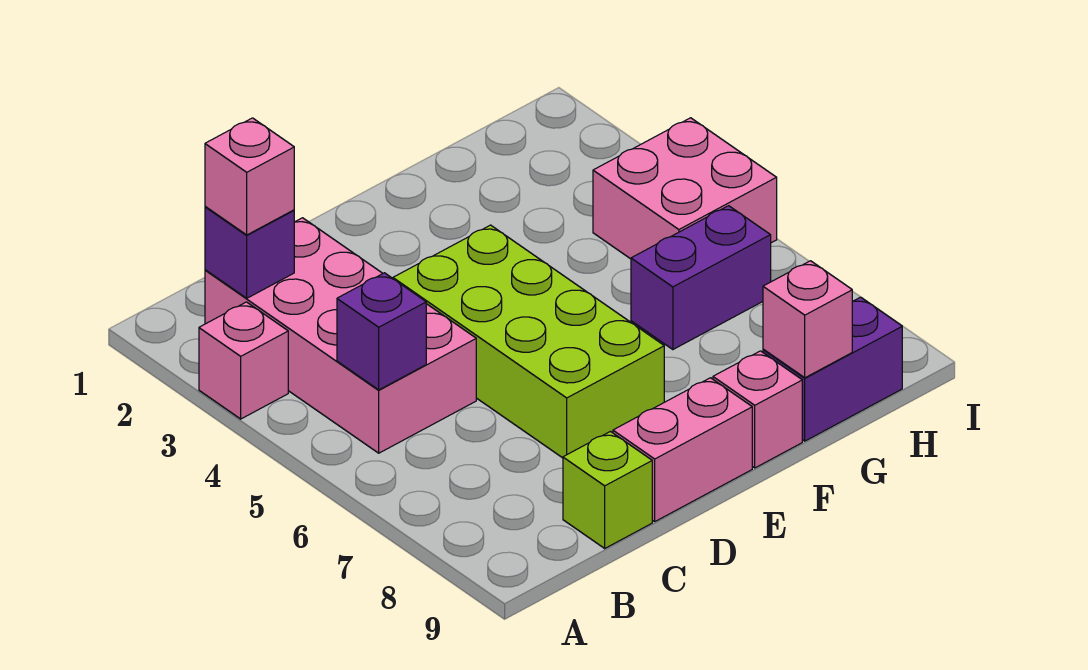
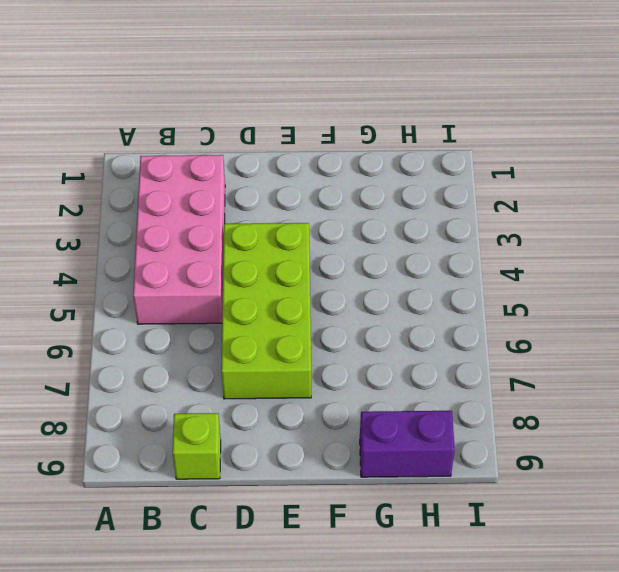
none -> pink brick A3 level 1
none -> pink brick D9:E9 level 1
none -> pink brick F9 level 1

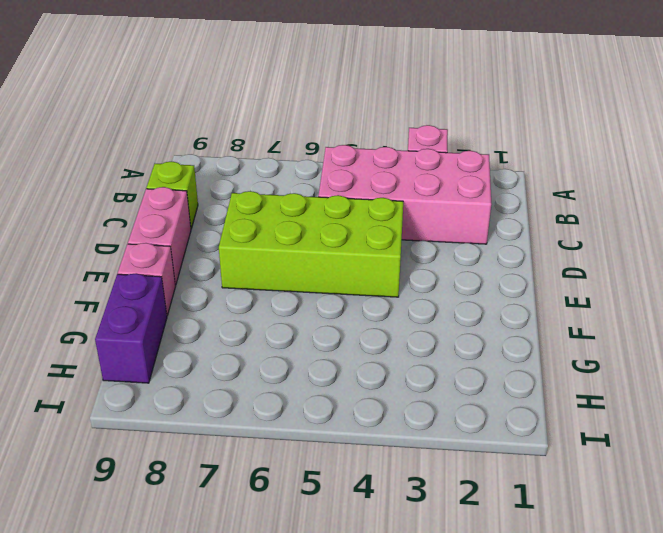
none -> purple brick G6:H6 level 1
none -> pink brick H4:I5 level 1
none -> purple brick B2 level 2

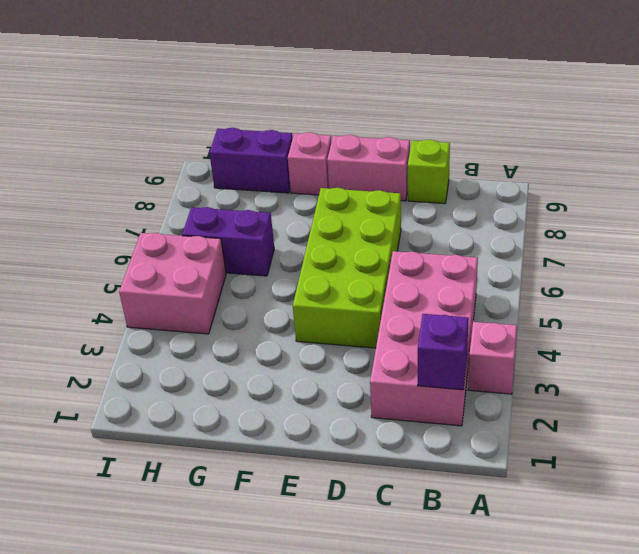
none -> purple brick B5 level 2
none -> pink brick G9 level 2
none -> pink brick B2 level 3

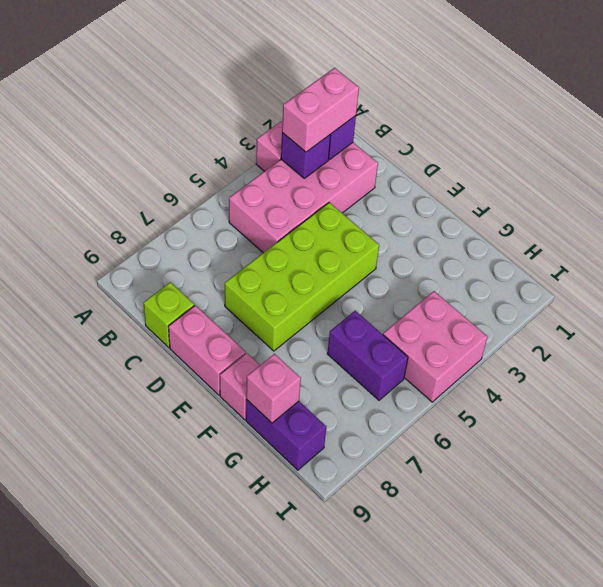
pink brick B2:B3 level 3 -> pink brick B2 level 3
purple brick B3 level 2 -> purple brick B5 level 2

